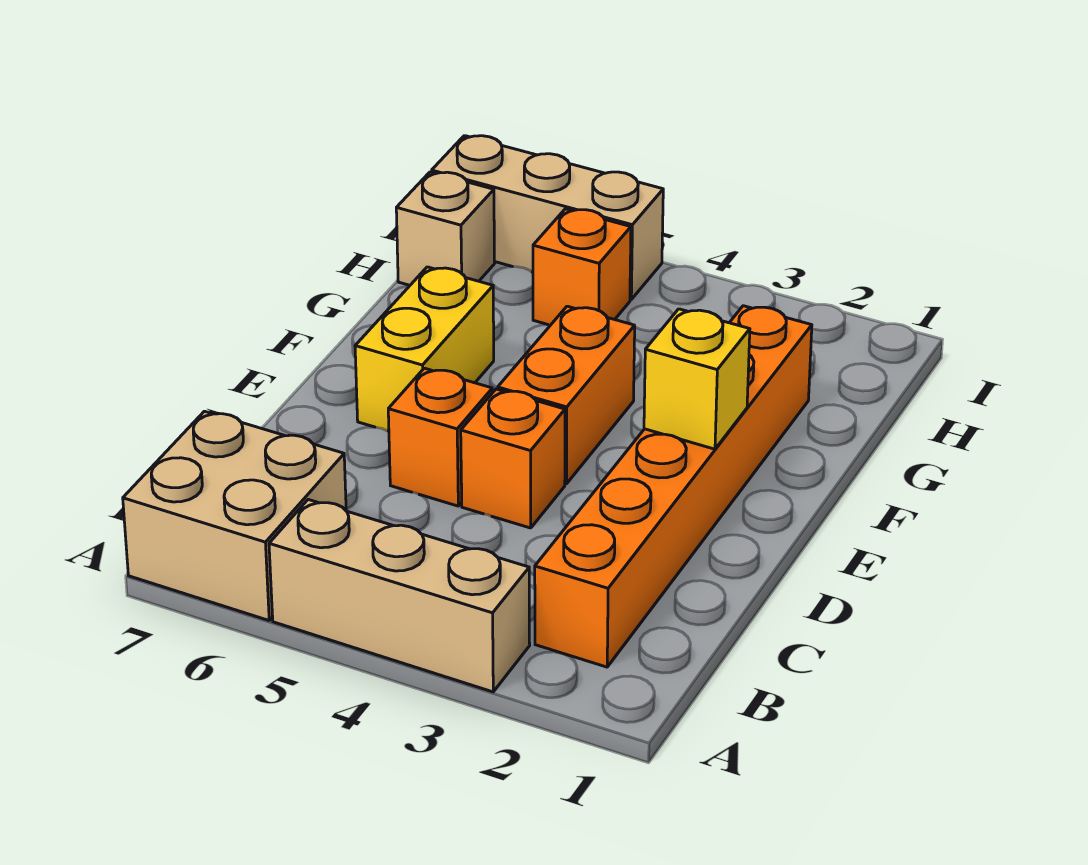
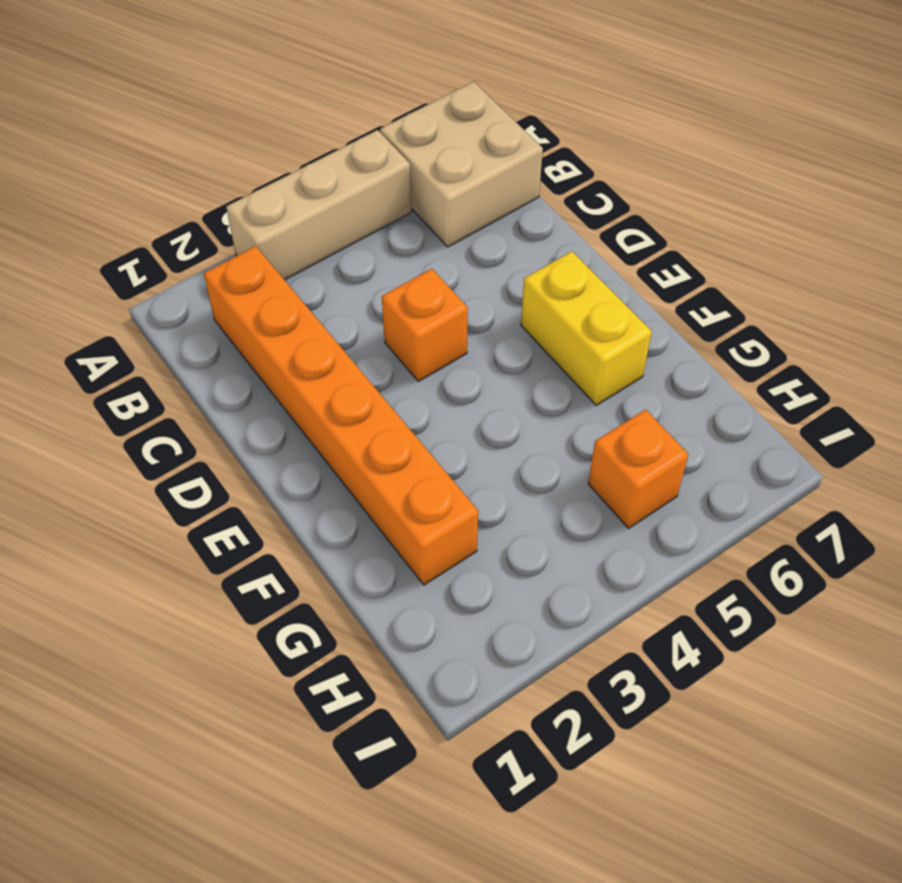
none -> orange brick D5 level 1
none -> orange brick E4:F4 level 1

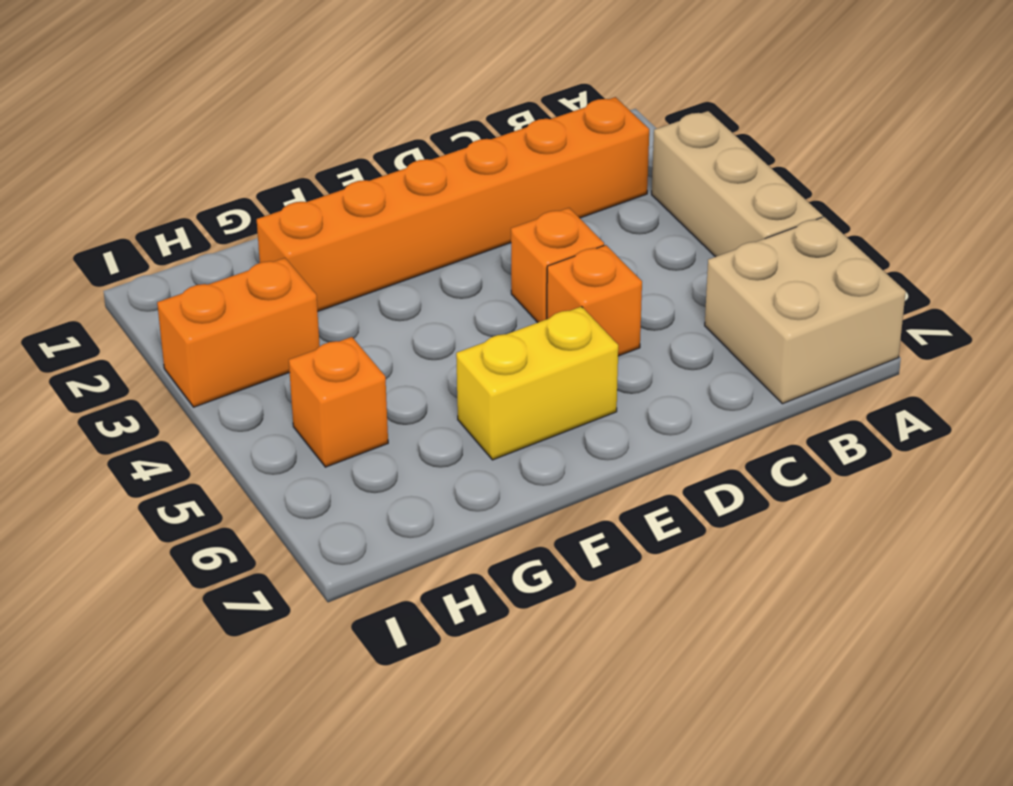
orange brick H3:I3 level 1 -> orange brick E4:F4 level 1
none -> tan brick H7 level 1
none -> tan brick I5:I7 level 1

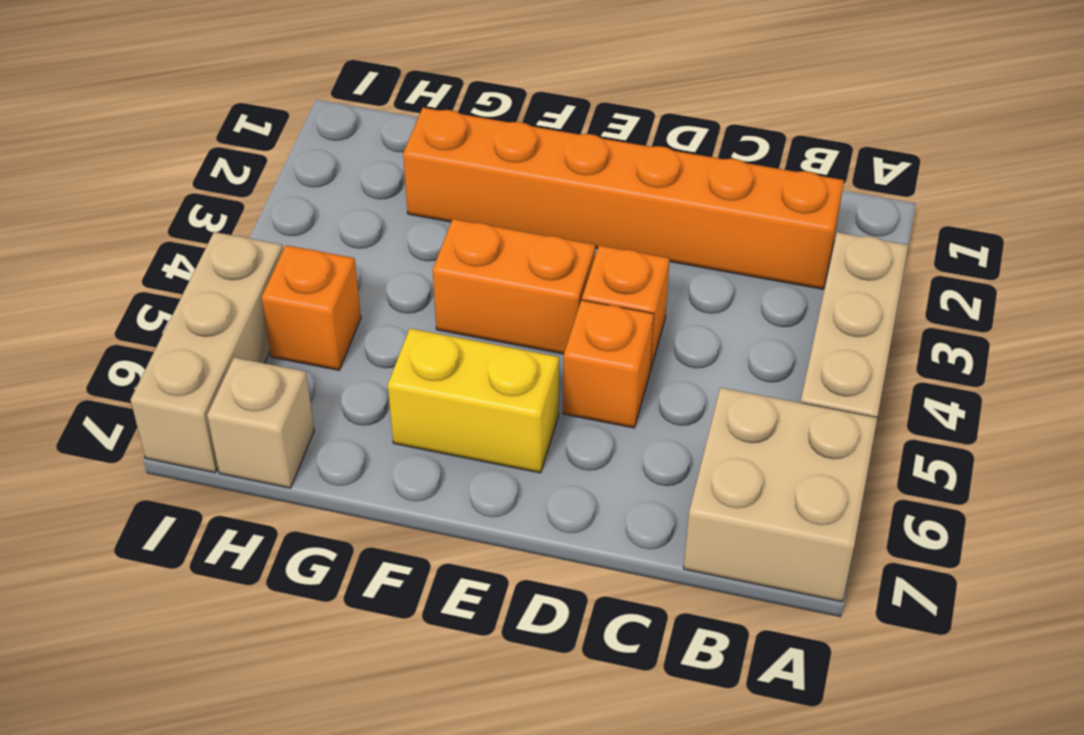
none -> yellow brick E2 level 2

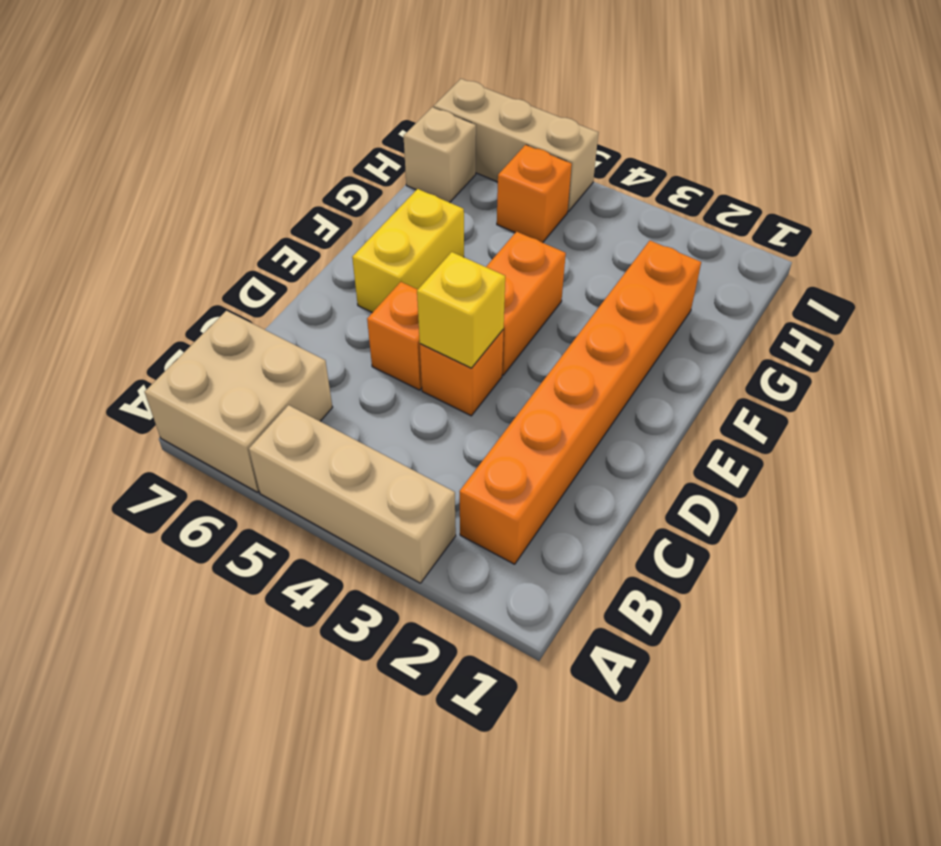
yellow brick D4 level 2 -> yellow brick E2 level 2

